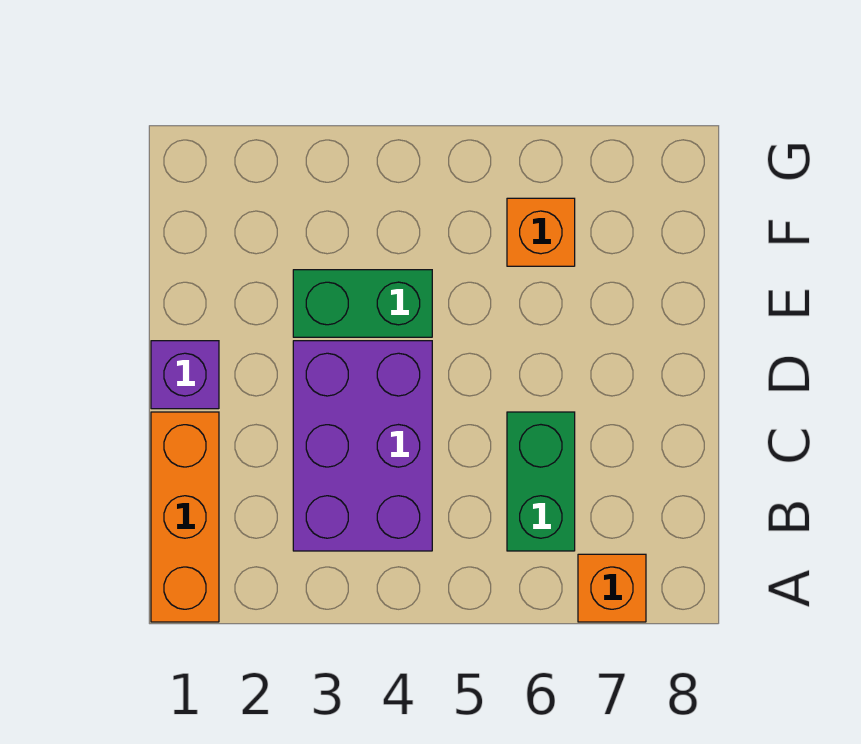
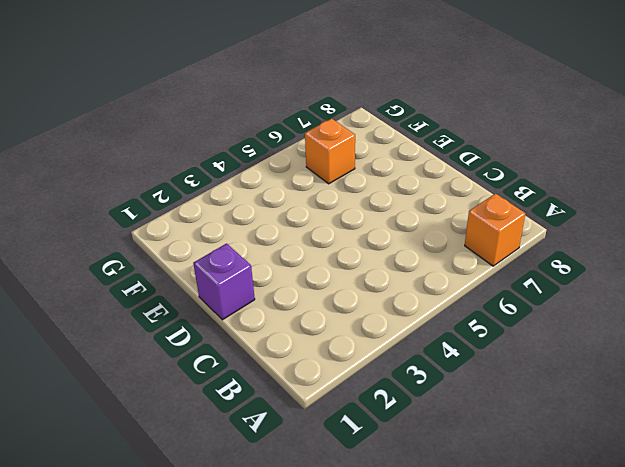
none -> orange brick A1:C1 level 1
none -> purple brick B3:D4 level 1

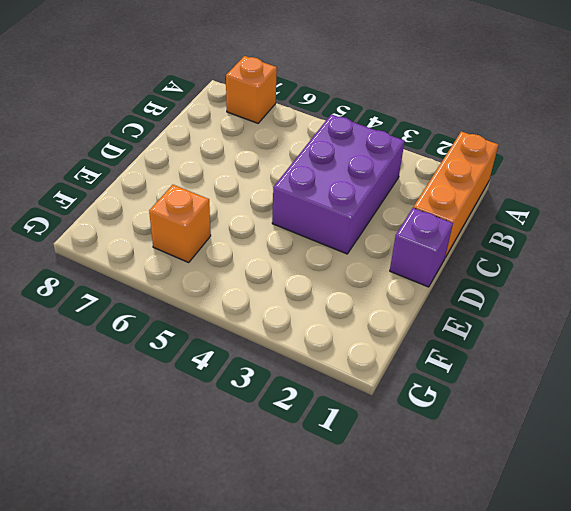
none -> green brick B6:C6 level 1
none -> green brick E3:E4 level 1

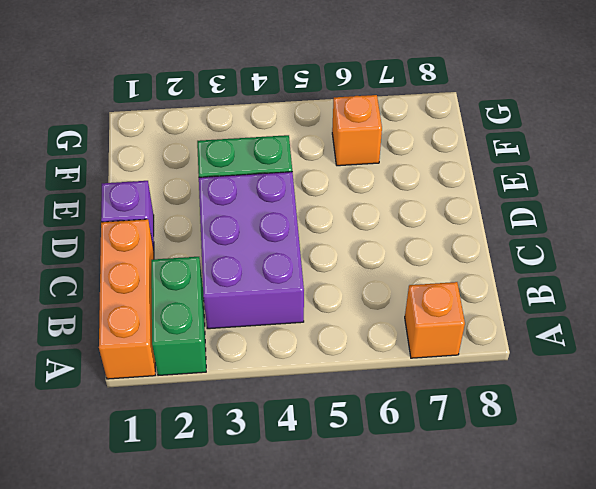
green brick A2:B2 level 1 -> green brick B6:C6 level 1

